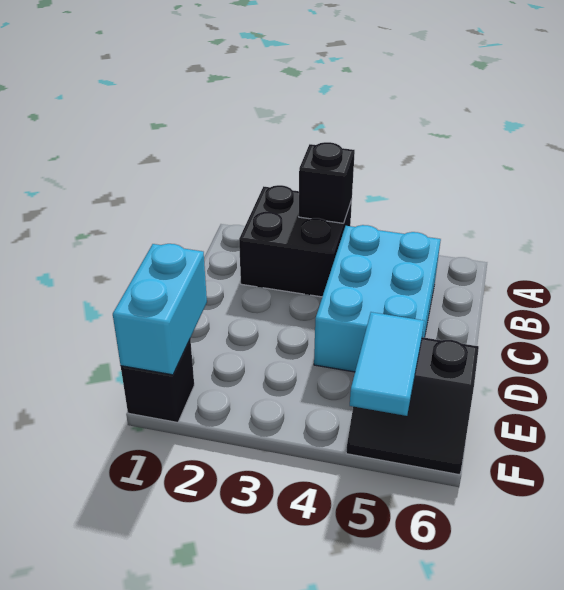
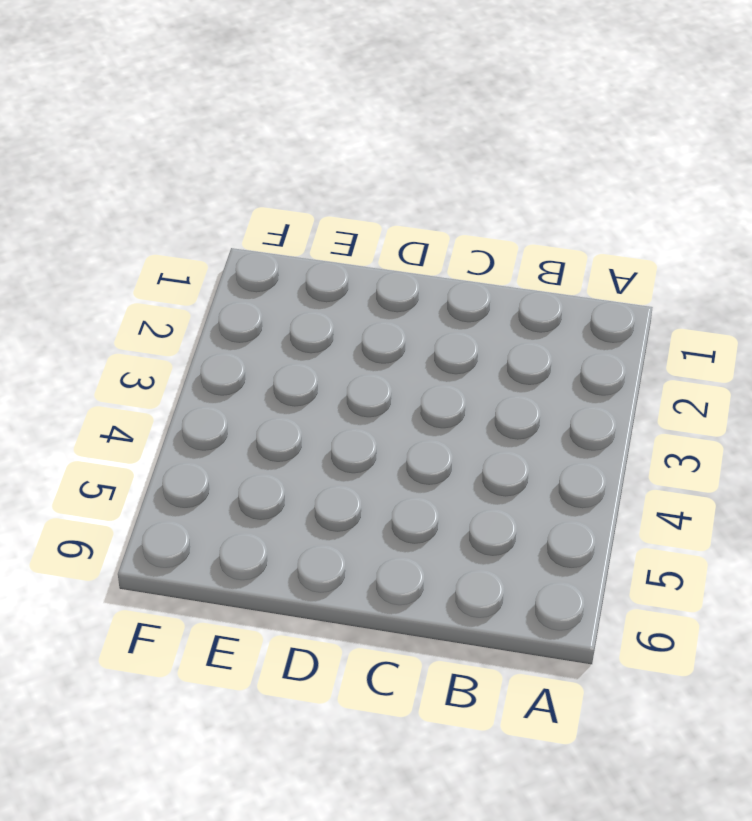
none -> black brick A2:B3 level 1
none -> cyan brick B4:D5 level 1

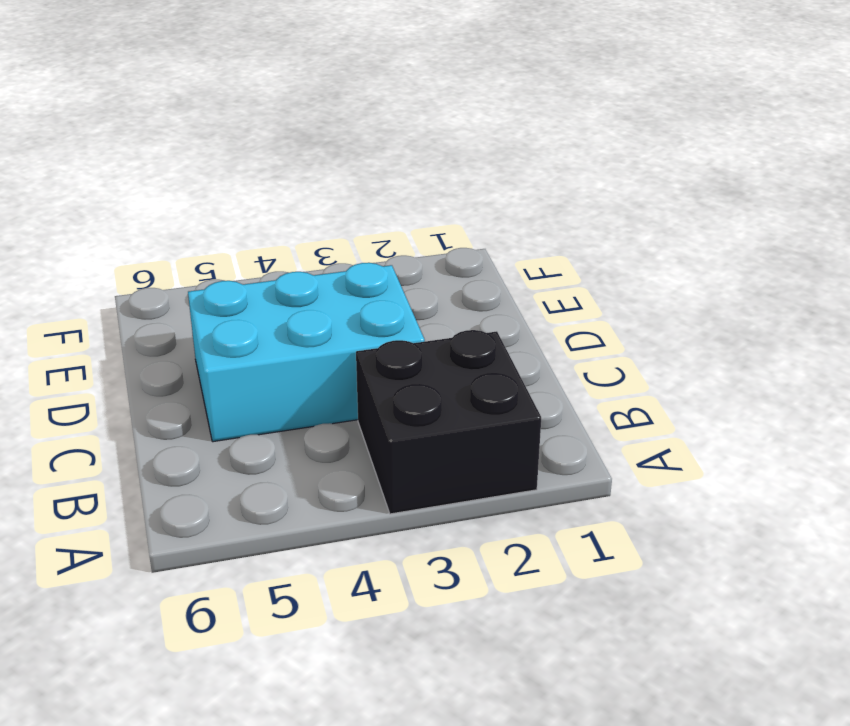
cyan brick C3:D5 level 1 -> cyan brick B4:D5 level 1
none -> black slope E5:F6 level 1 top E
none -> black brick F1 level 1

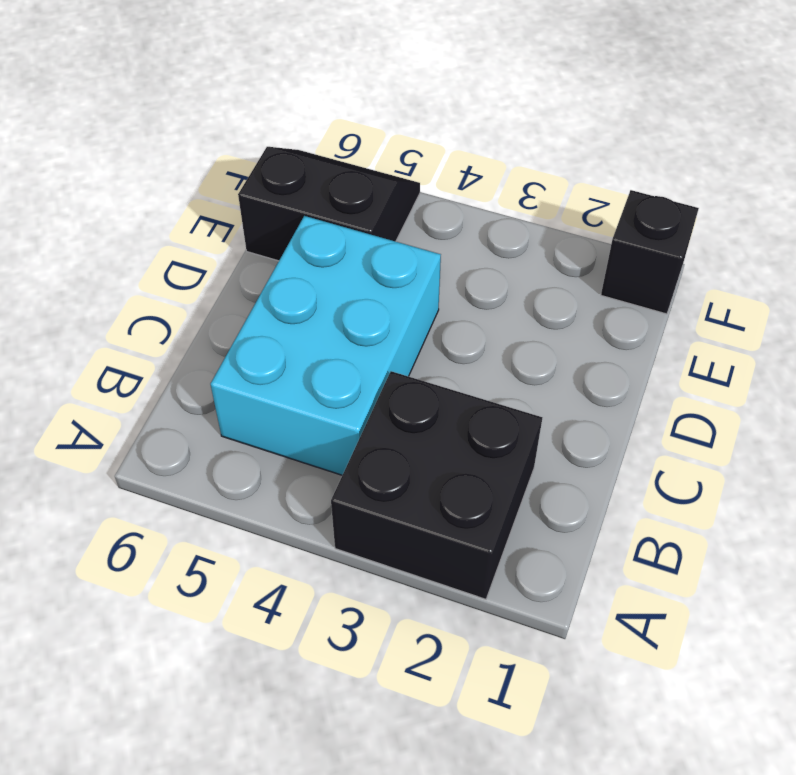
none -> black brick A3 level 2
none -> cyan brick E1:F1 level 2

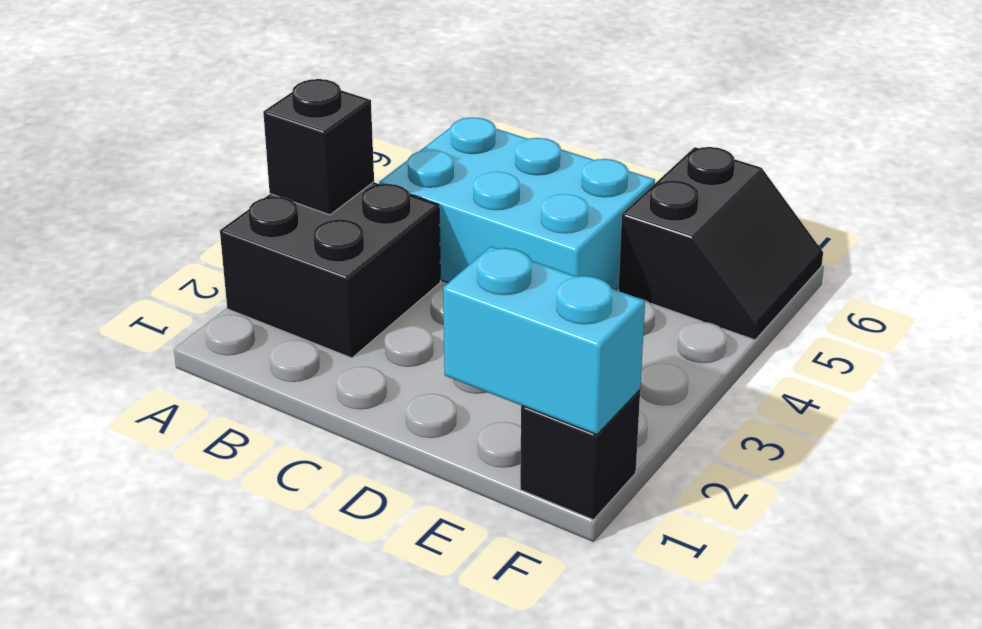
none -> cyan tile E5:F5 level 2

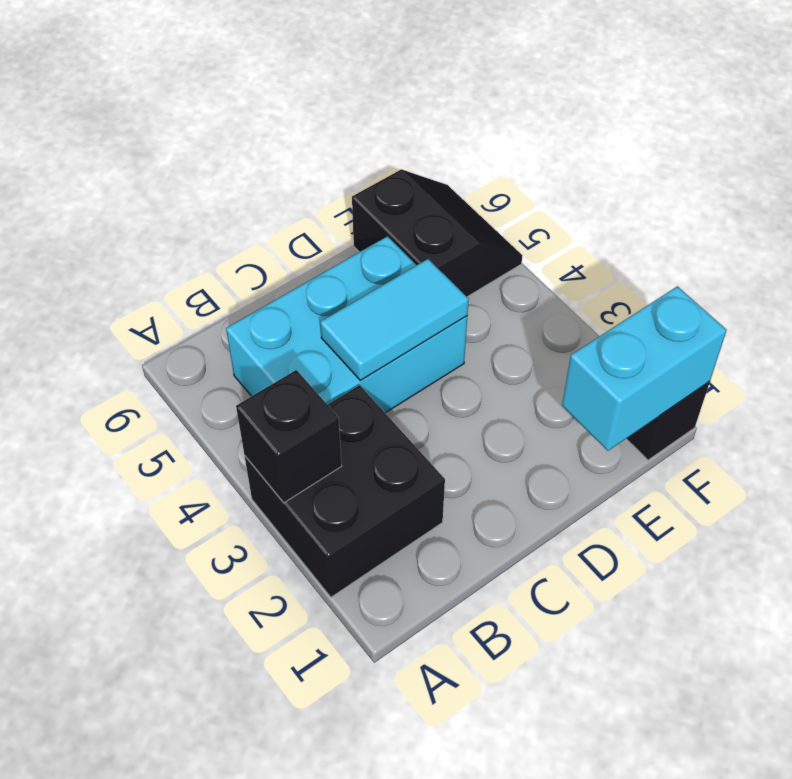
cyan tile C4:D4 level 2 -> cyan tile E5:F5 level 2

